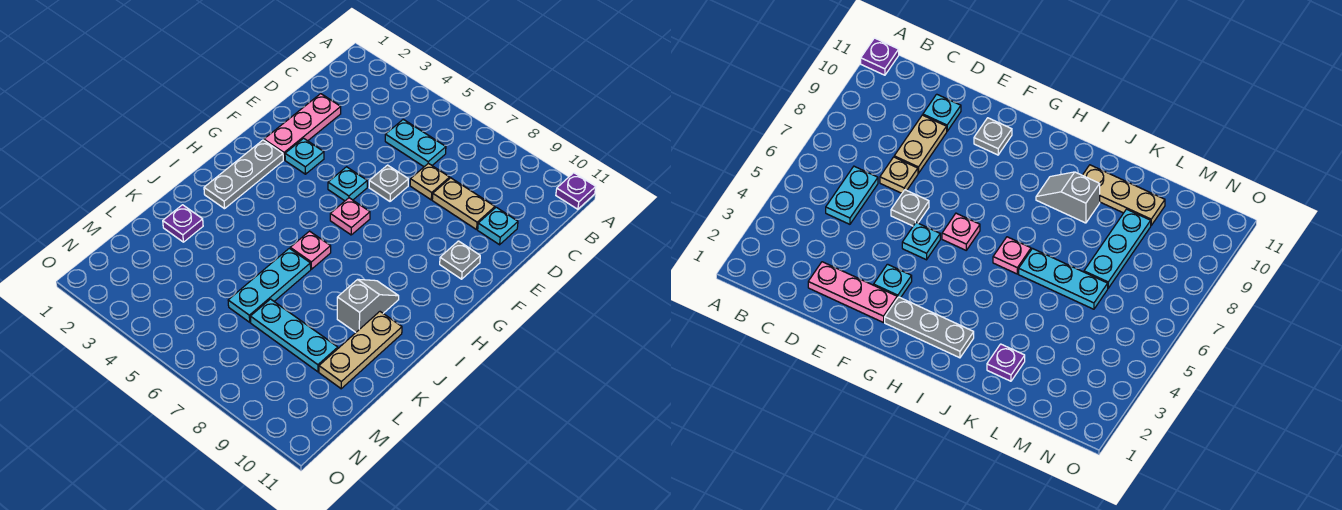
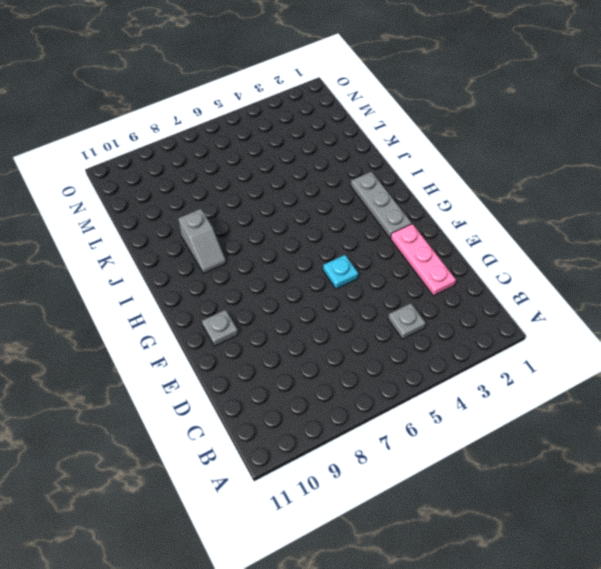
grey plate C4 level 1 -> grey plate E6 level 1
none -> purple plate A11 level 1
none -> cyan plate C5:C6 level 1
none -> tan plate D7 level 1

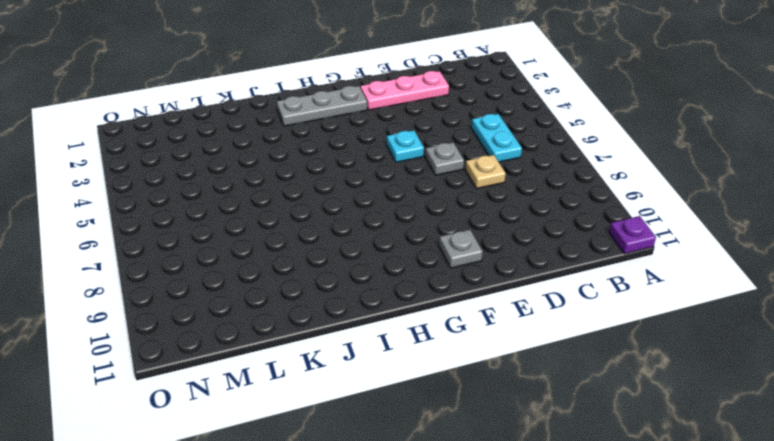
none -> tan plate D8:D9 level 1
none -> cyan plate D10 level 1
none -> cyan plate F3 level 1

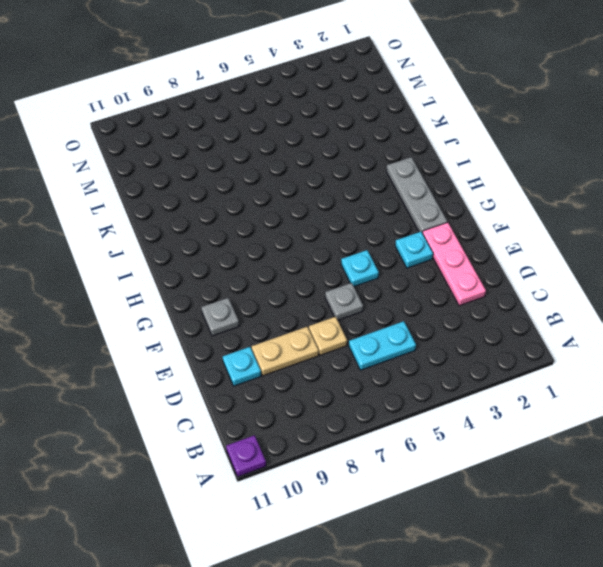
none -> pink plate G6 level 1
none -> pink plate I6 level 1
none -> grey slope I9:J9 level 1 top J

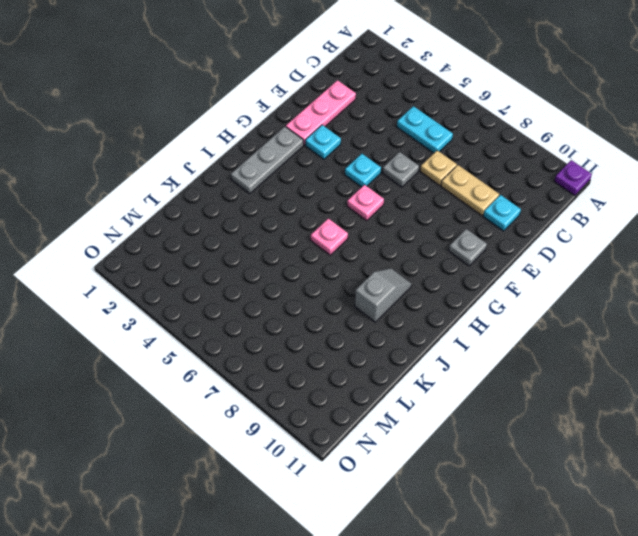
none -> cyan plate J6:L6 level 1
none -> tan plate J10:L10 level 1
none -> purple plate K2 level 1

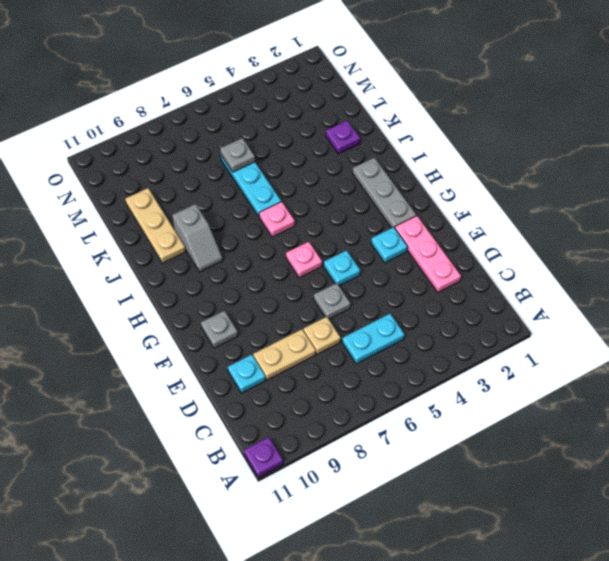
grey plate L6 level 2 -> none
none -> cyan plate L7:L9 level 1

